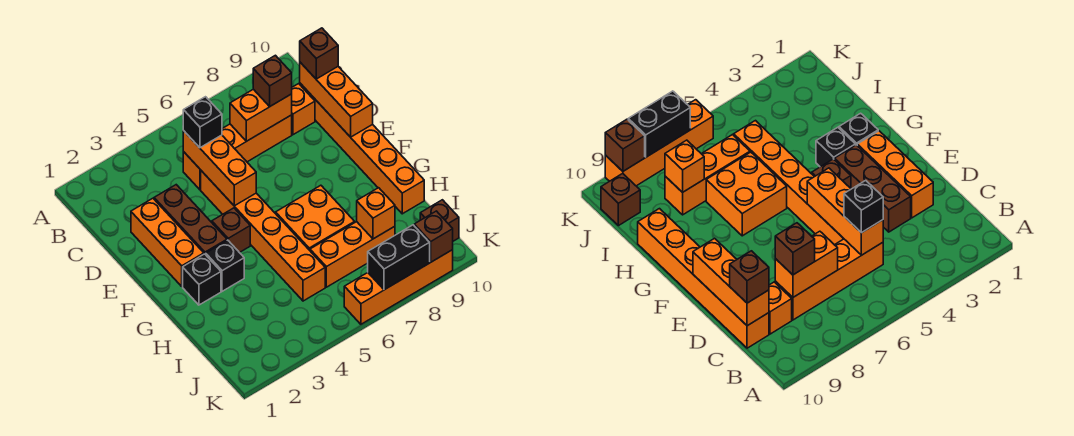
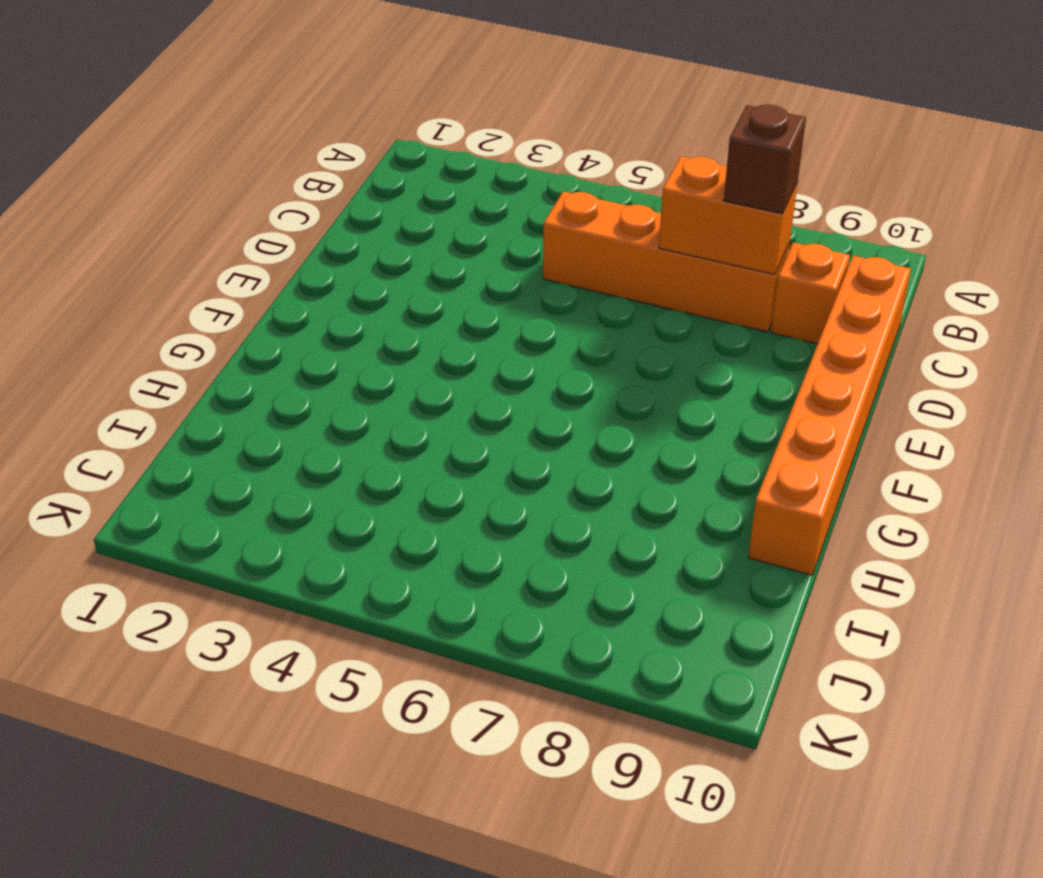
none -> orange brick D2:F2 level 1
none -> brown brick D3:F3 level 1
none -> orange brick D5:I5 level 1

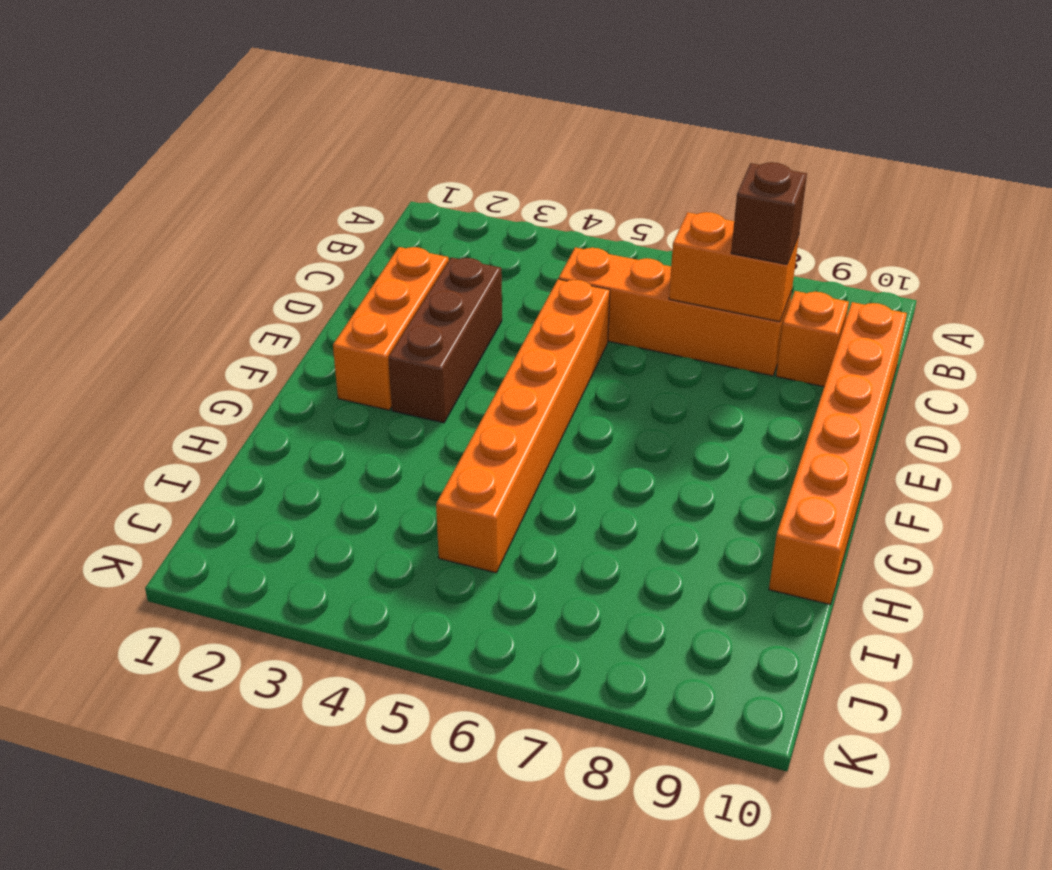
none -> brown brick F4 level 1
none -> black brick G2 level 1
none -> black brick G3 level 1

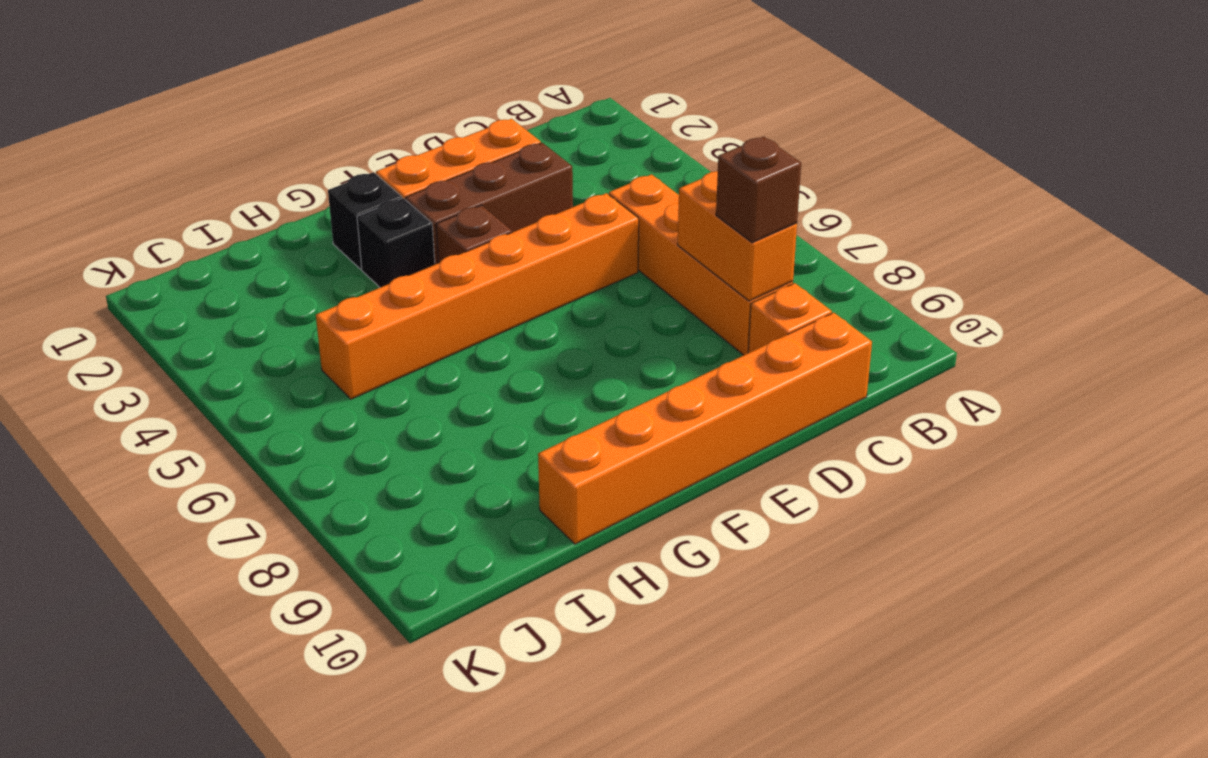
none -> orange brick G6:H7 level 1
none -> orange brick I6:I8 level 1
none -> brown brick J10 level 1

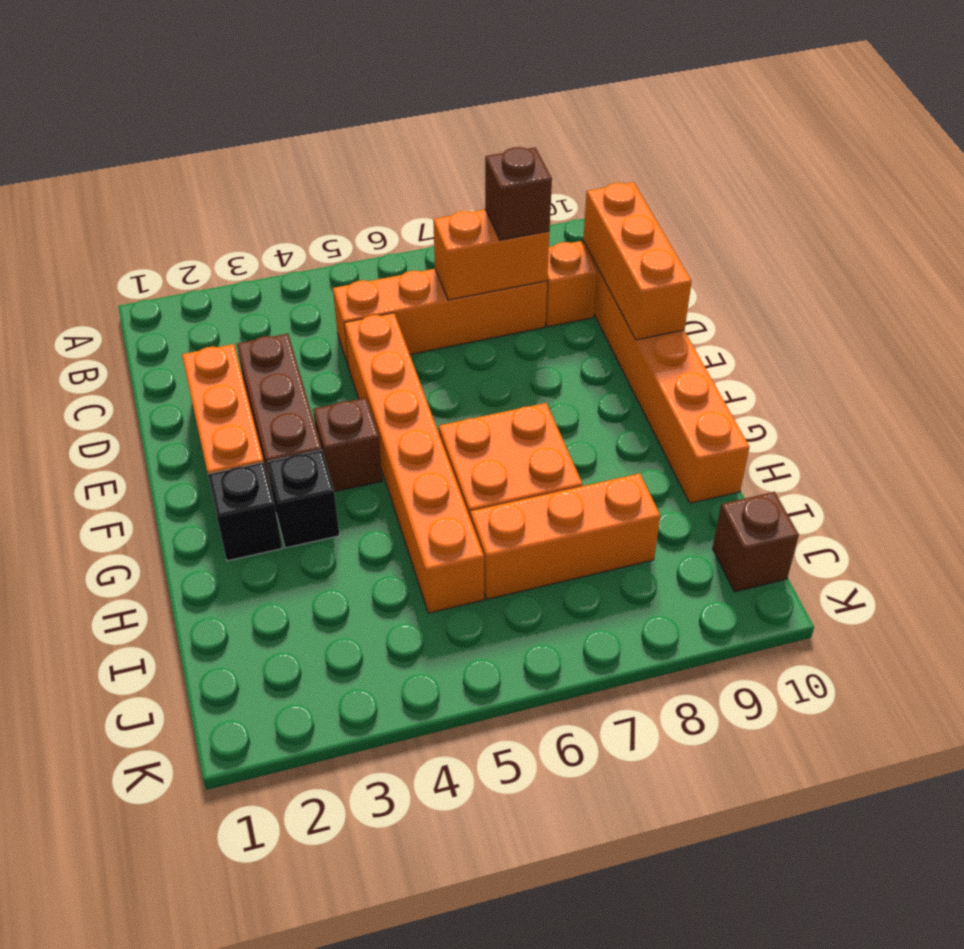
none -> orange brick K6:K9 level 1
none -> orange brick C5:E5 level 2
none -> orange brick I8 level 2

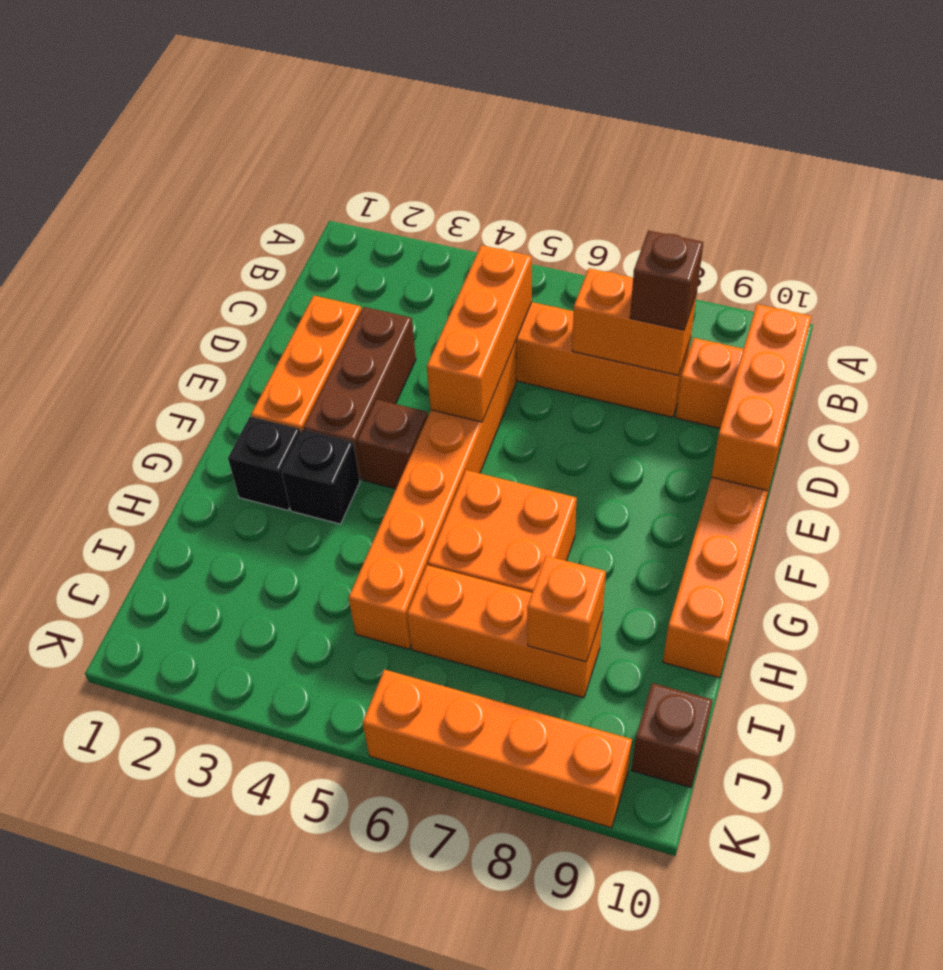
none -> black brick K7:K8 level 2
none -> brown brick K9 level 2
none -> black brick C5 level 3

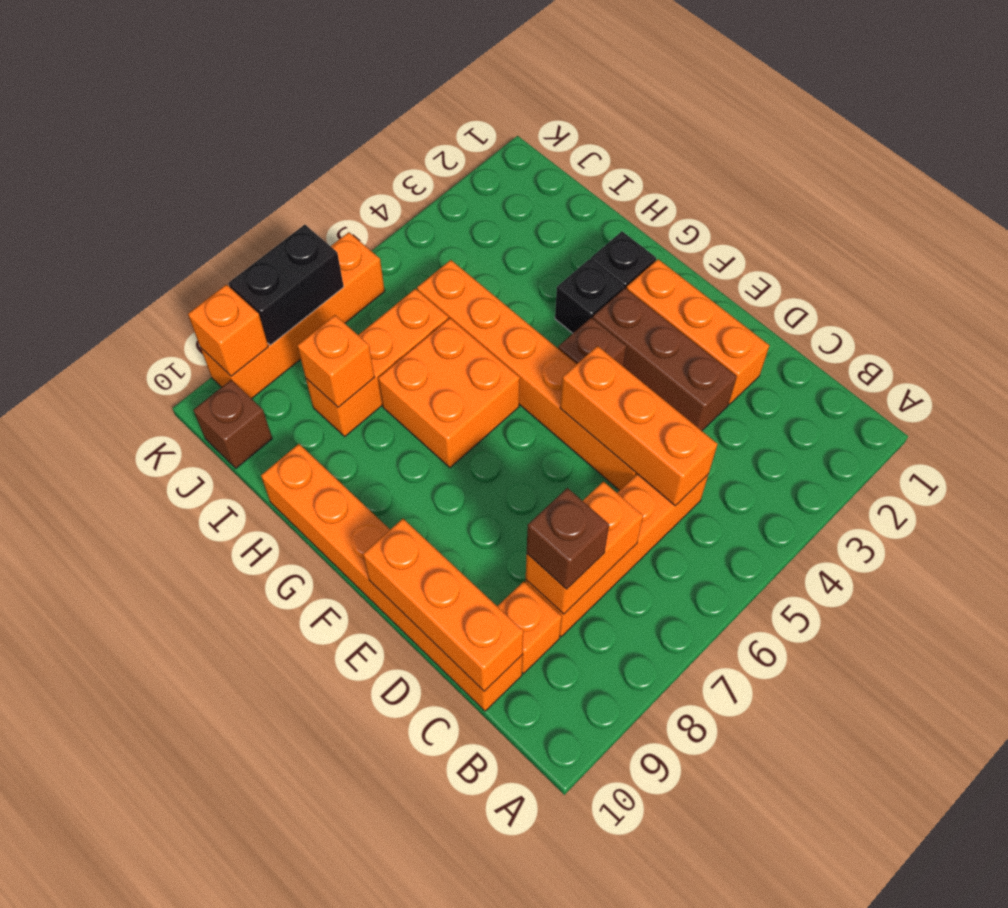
orange brick K9 level 2 -> brown brick K9 level 2
none -> black brick C5 level 3
none -> brown brick C10 level 3

